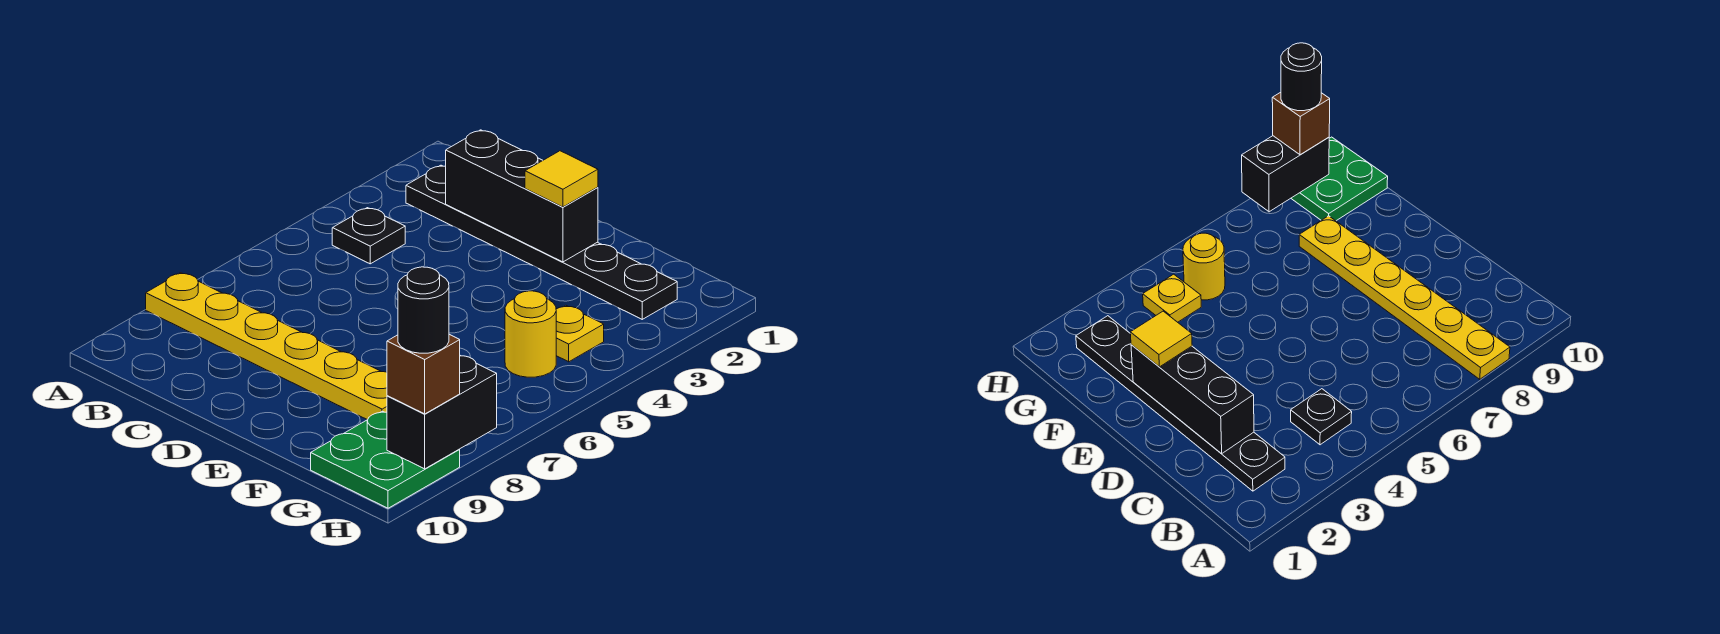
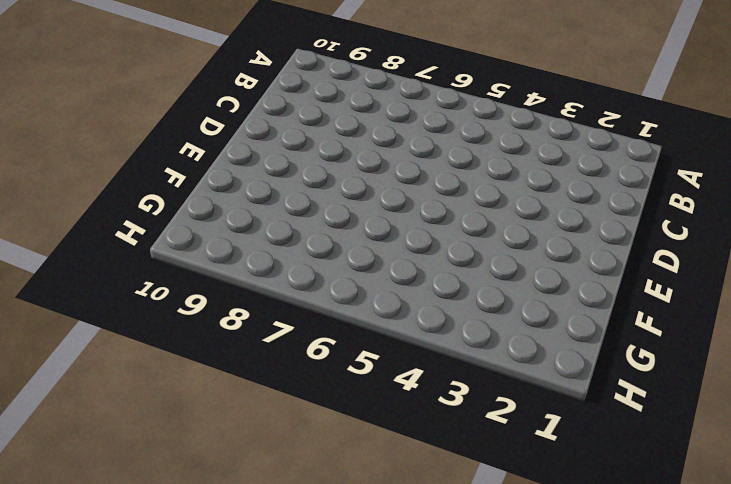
none -> yellow plate A8:F8 level 1
none -> black plate B2:G2 level 1

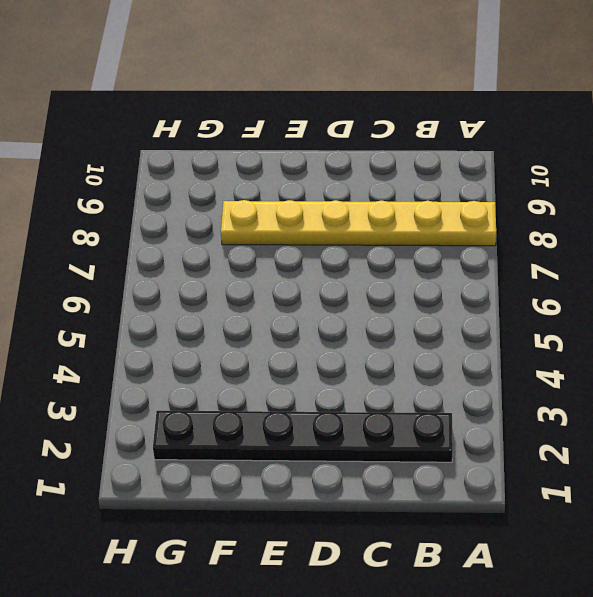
none -> black plate B4 level 1
none -> yellow plate G4 level 1

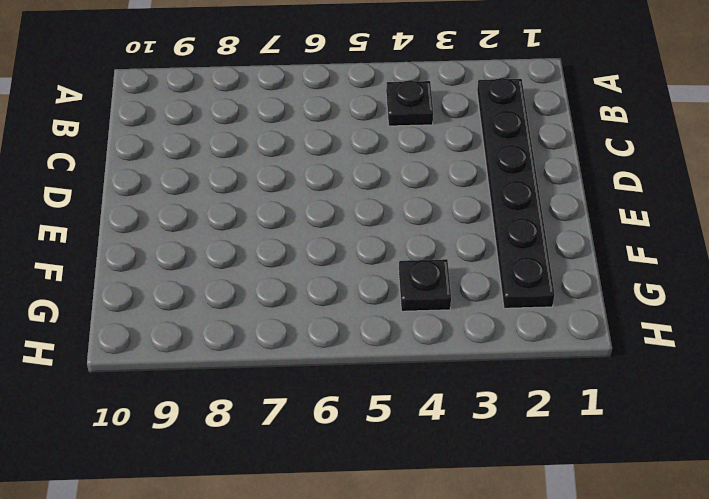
black plate G4 level 1 -> yellow plate G4 level 1
none -> yellow plate A8:F8 level 1
none -> yellow round brick G5 level 1

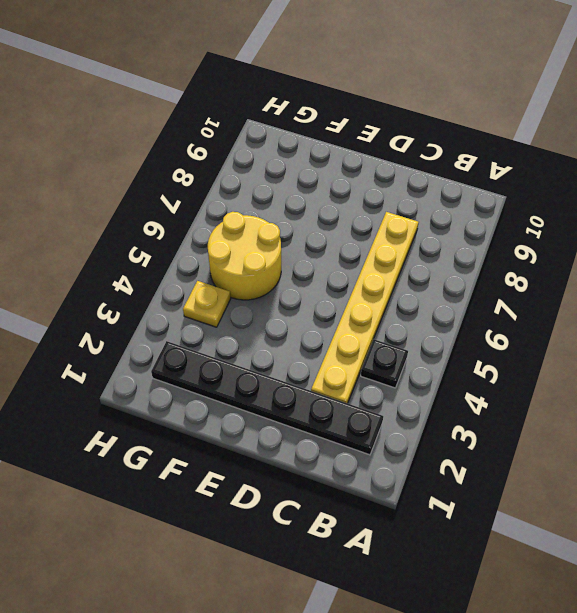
yellow plate C3:C8 level 1 -> yellow plate A8:F8 level 1
yellow round brick F5:G6 level 1 -> yellow round brick G5 level 1
none -> green plate G9:H10 level 1
none -> black brick C2:E2 level 2

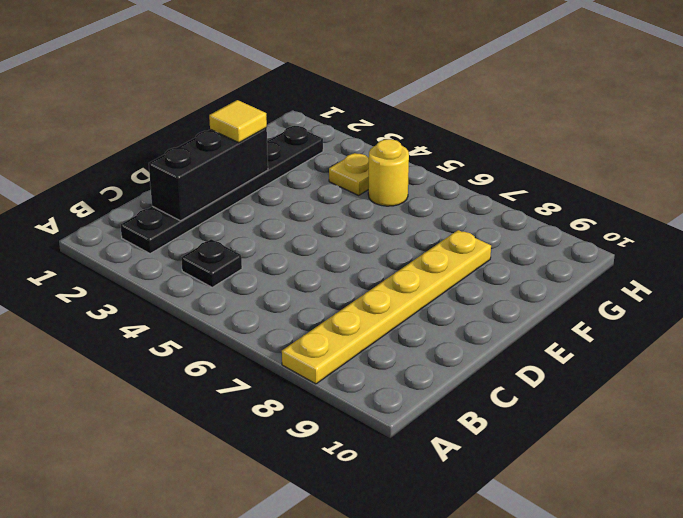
none -> green plate G9:H10 level 1
none -> black brick H8:H9 level 2

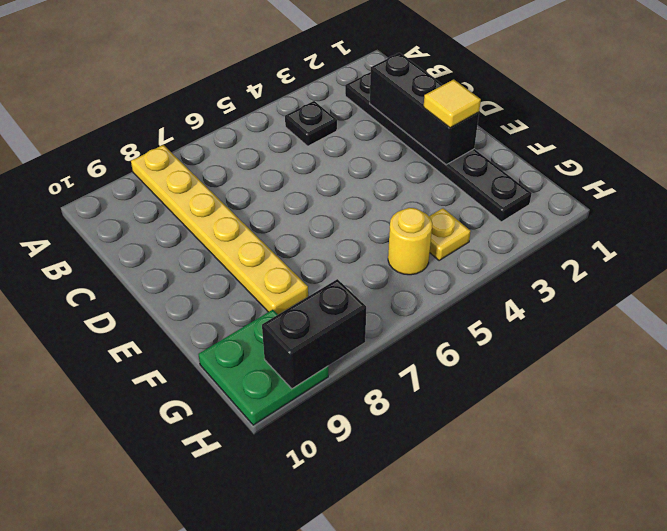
none -> brown brick H9 level 3
none -> black round brick H9 level 4

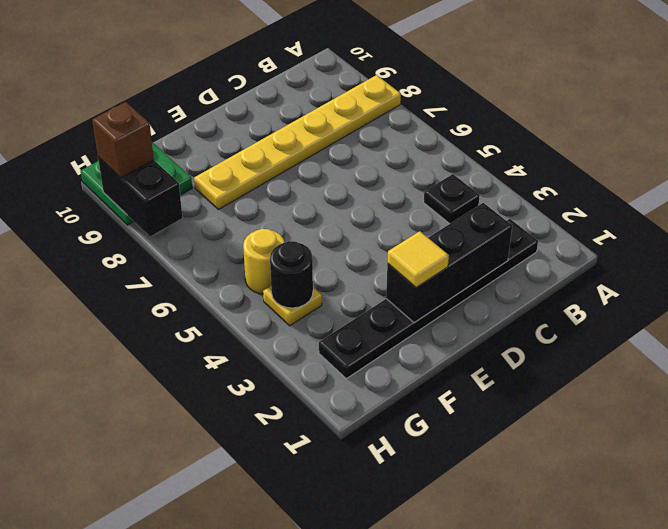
black round brick G4 level 2 -> black round brick H9 level 4

